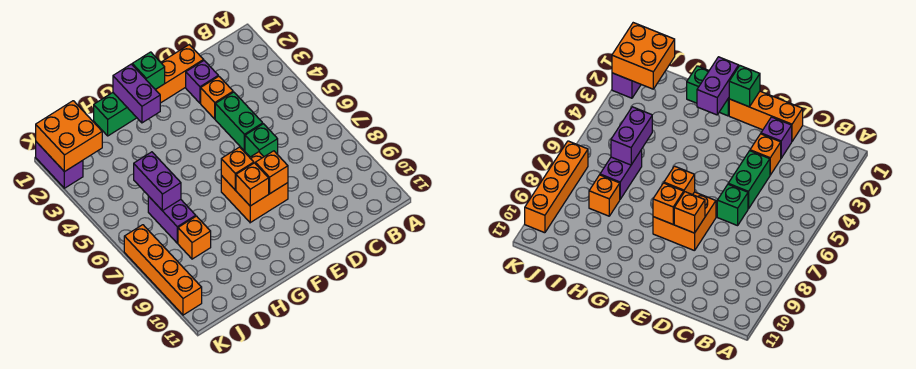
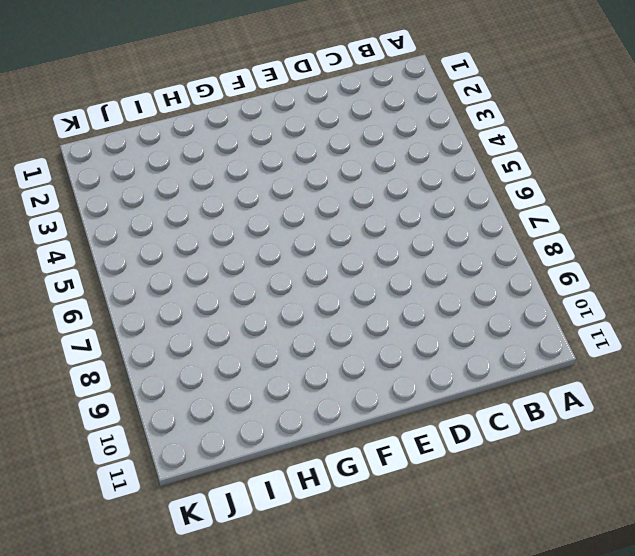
none -> orange brick D1:F1 level 1
none -> purple brick D2 level 1
none -> orange brick D3 level 1

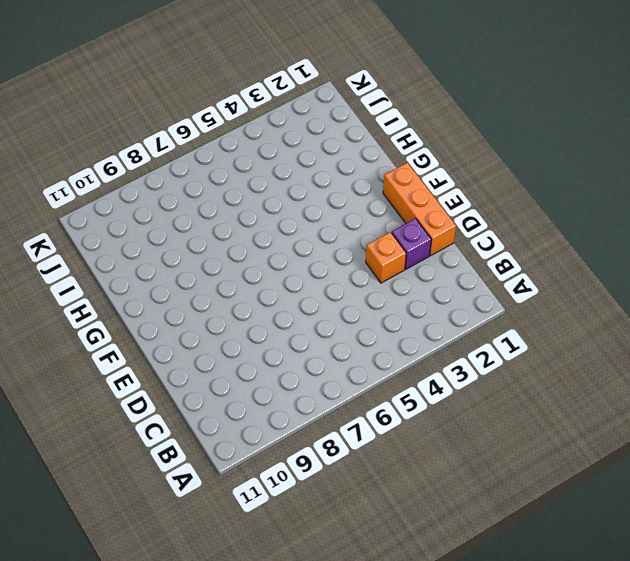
none -> green brick D4:D5 level 1
none -> green brick D6 level 1
none -> orange brick E7:F8 level 1

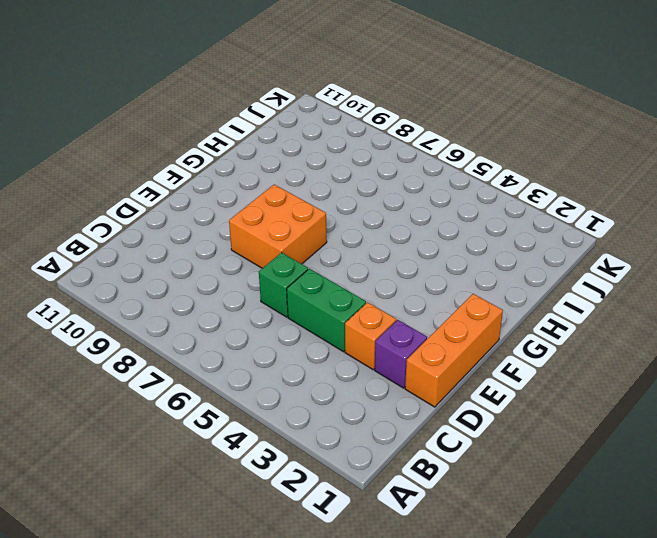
none -> green brick G1:H1 level 1
none -> purple brick I6:I7 level 1
none -> orange brick I8 level 1

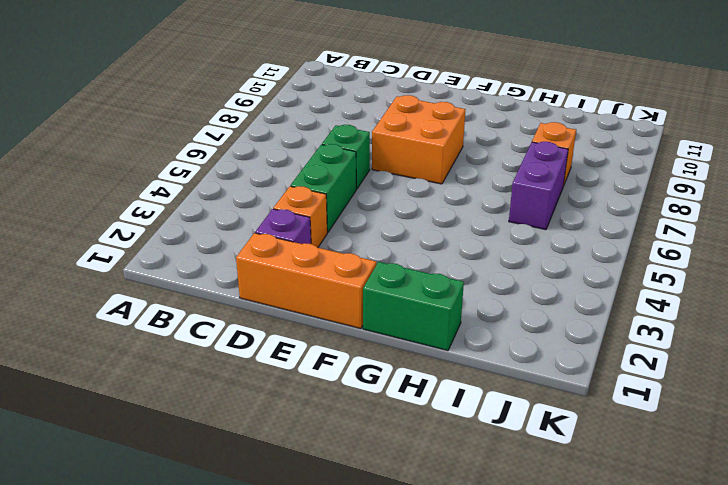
none -> purple brick K1:K2 level 1
none -> orange brick K7:K10 level 1
none -> orange brick E8 level 2

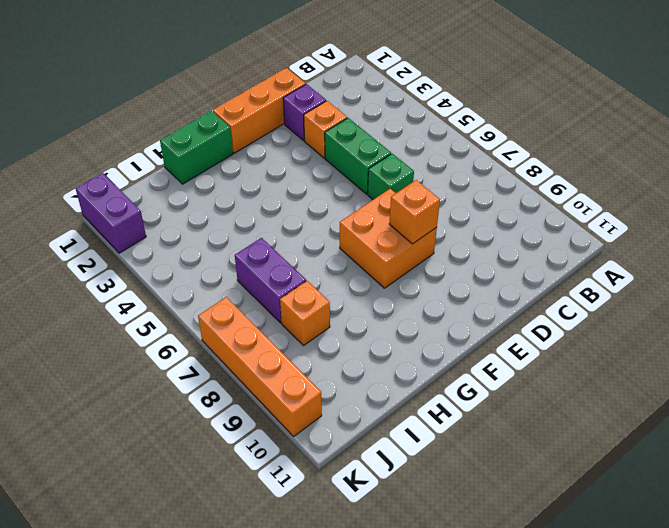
none -> green brick F1 level 2
none -> orange brick F7 level 2
none -> orange brick F8 level 2

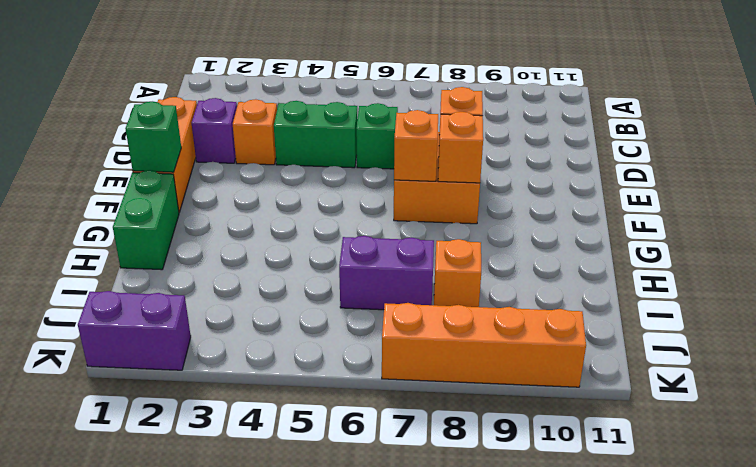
none -> purple brick G1:G2 level 2
none -> purple brick I5:I6 level 2
none -> orange brick J1:K2 level 2

